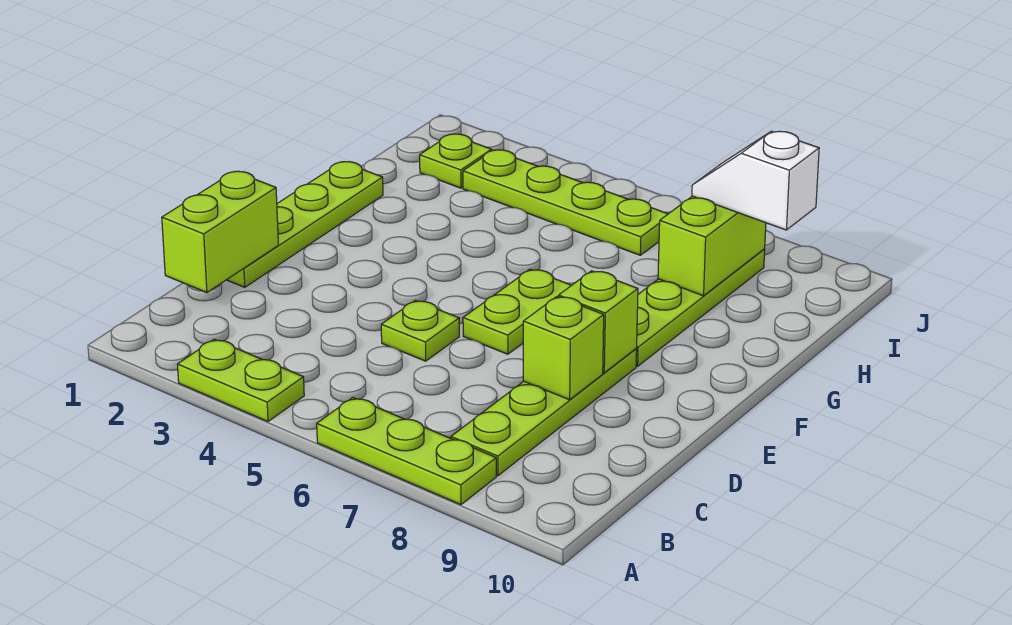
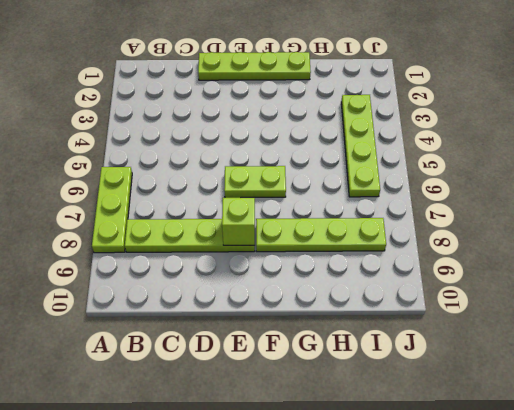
none -> lime plate A3:A4 level 1
none -> lime plate D5 level 1
none -> lime plate I2 level 1

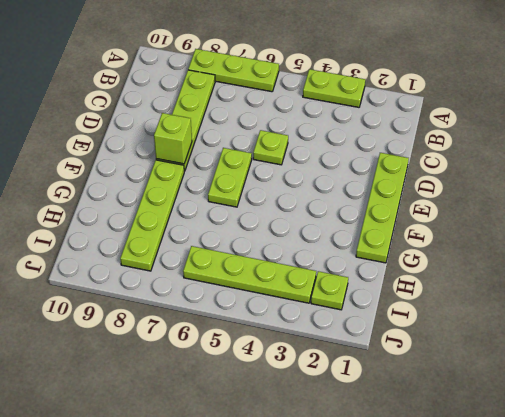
none -> lime brick C1:D1 level 2
none -> lime brick D8 level 2
none -> lime brick H8:I8 level 2

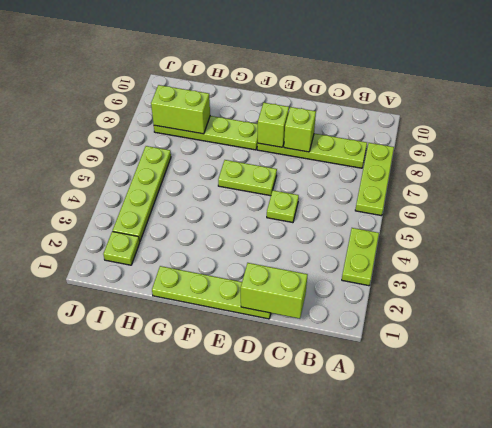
none -> white slope I8:I9 level 3 top 9

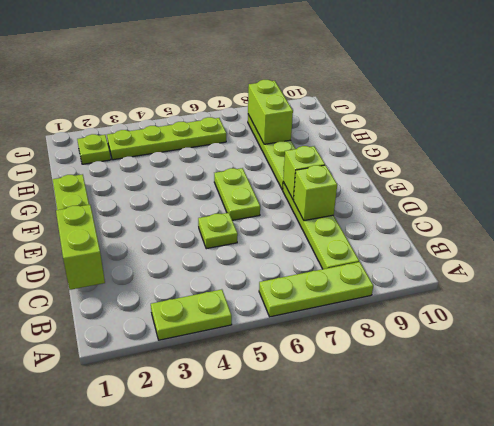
none -> white slope I8:I9 level 3 top 9

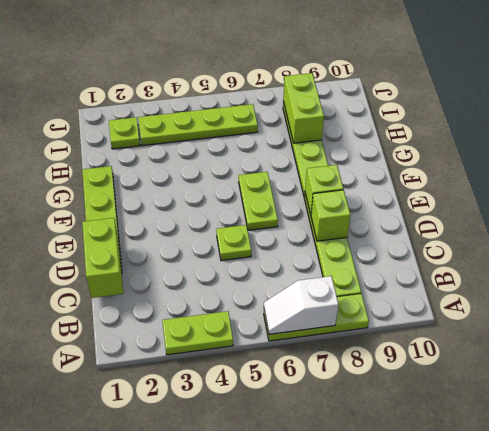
white slope A6:A7 level 2 top 7 -> white slope I8:I9 level 3 top 9

